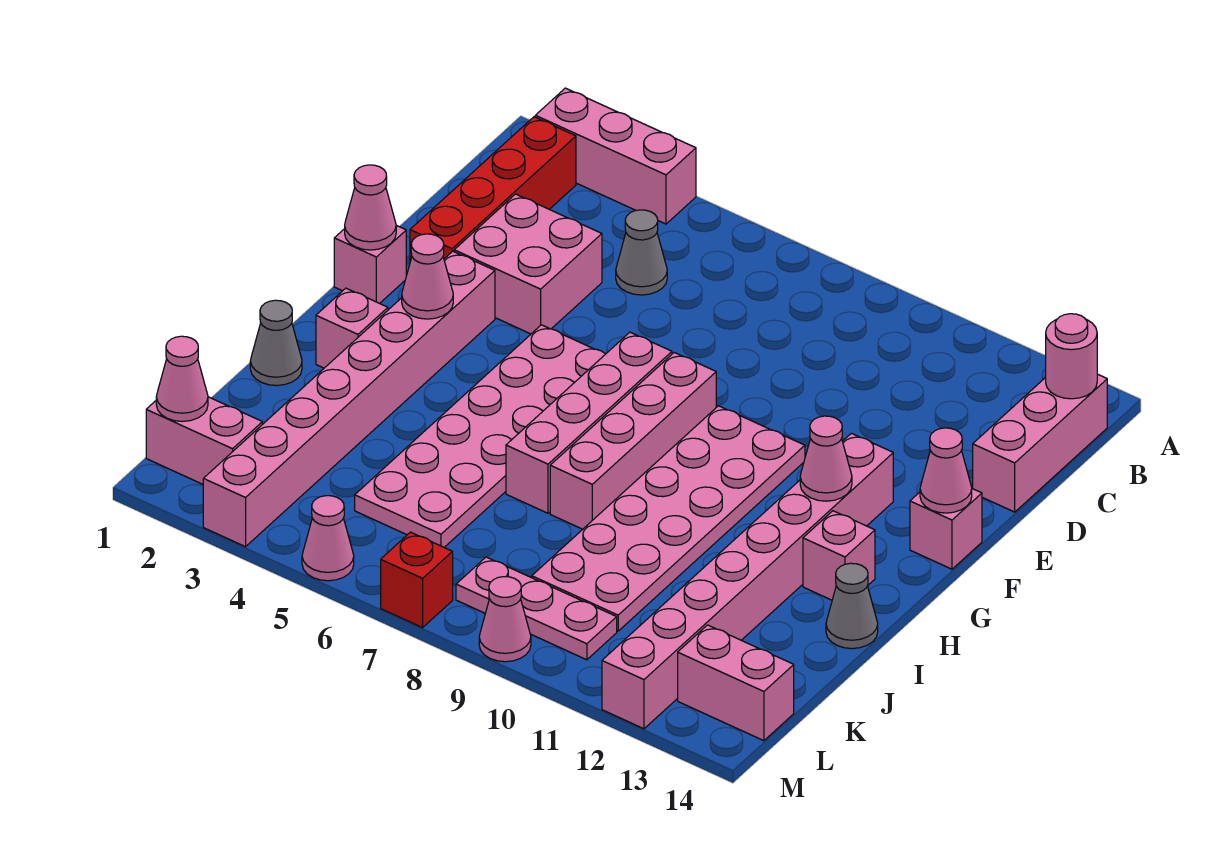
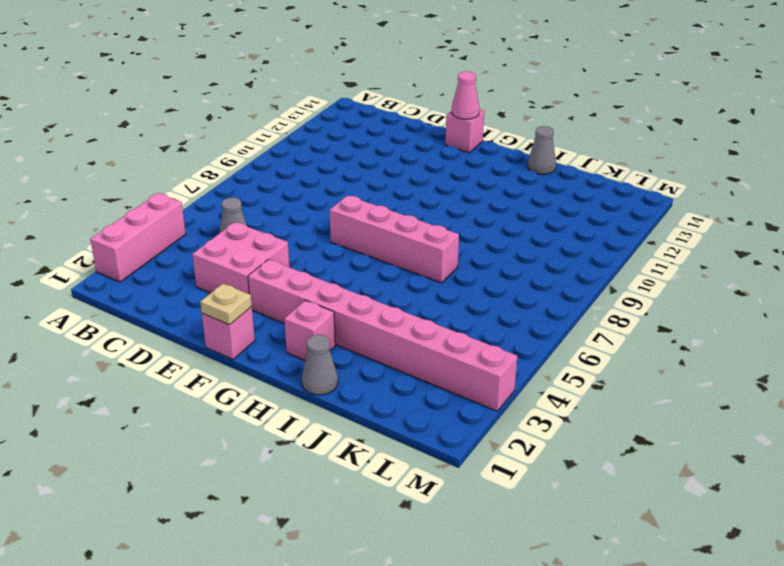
tan plate F1 level 2 -> pink cone F1 level 2
none -> red brick B2:E2 level 1
none -> pink brick B14:D14 level 1
none -> pink plate F5:K6 level 1

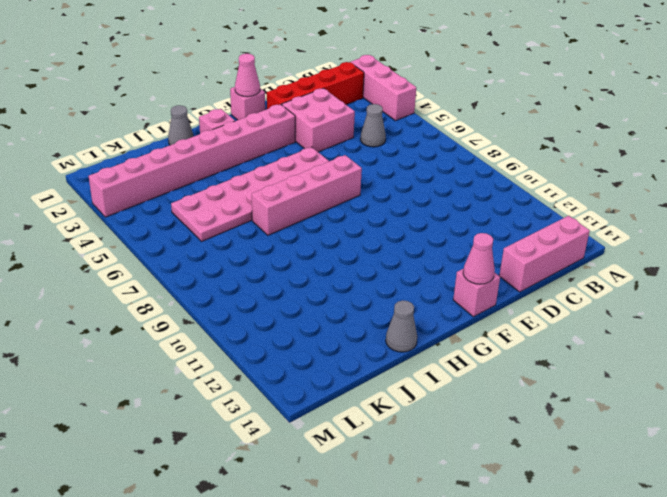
none -> pink brick F8:I8 level 1
none -> pink plate F9:K10 level 1
none -> pink brick F12:M12 level 1

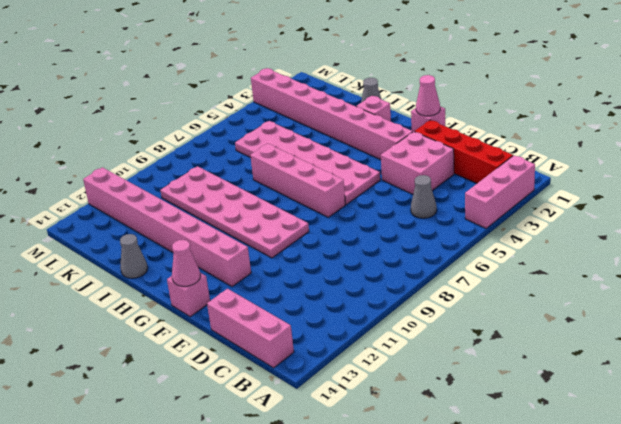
none -> pink brick F8:I8 level 1
none -> pink brick H13 level 1
none -> pink brick L1:L2 level 1

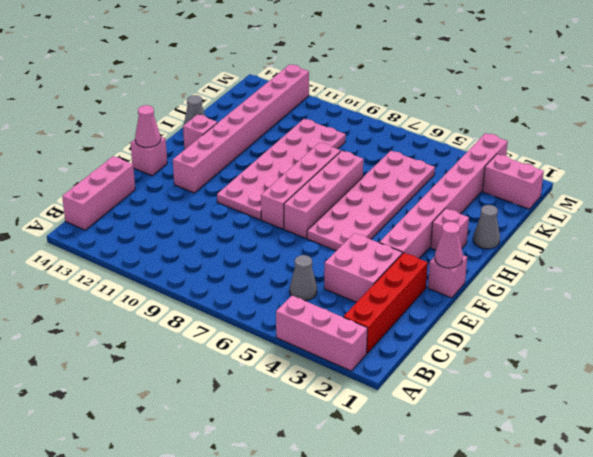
none -> pink plate L8:L10 level 1
none -> pink brick L13:L14 level 1
none -> pink cone M5 level 1

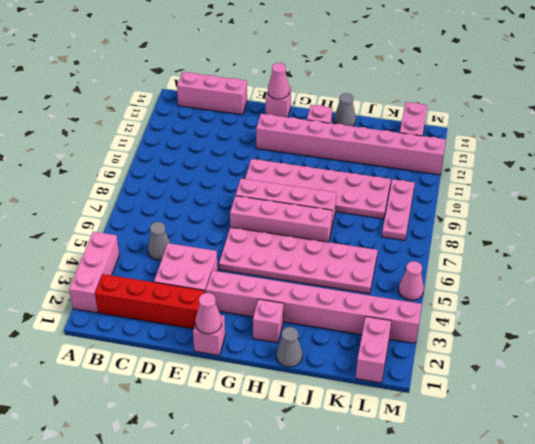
none -> red brick M7 level 1
none -> pink cone M9 level 1
none -> pink round brick B14 level 2

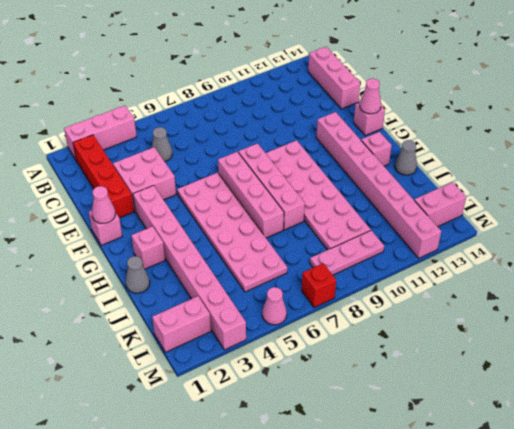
none -> pink cone M9 level 1
none -> pink round brick B14 level 2
none -> pink cone G3 level 2

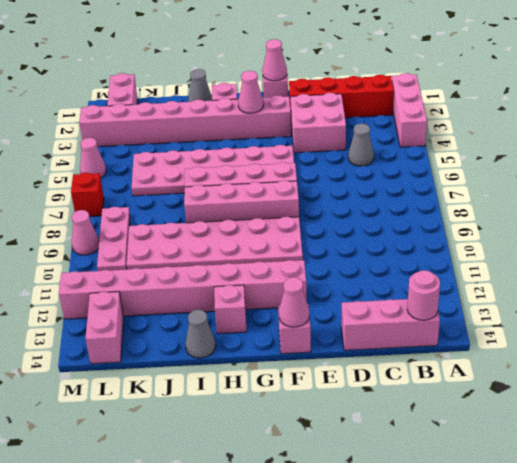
none -> pink cone G12 level 2
none -> pink cone L1 level 2

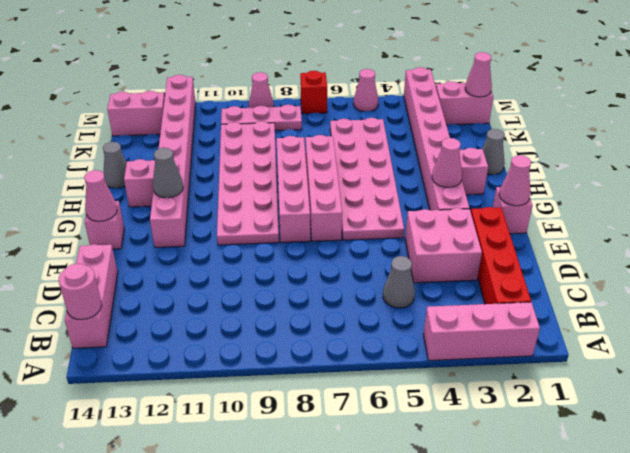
grey cone G12 level 2 -> pink cone G12 level 2

